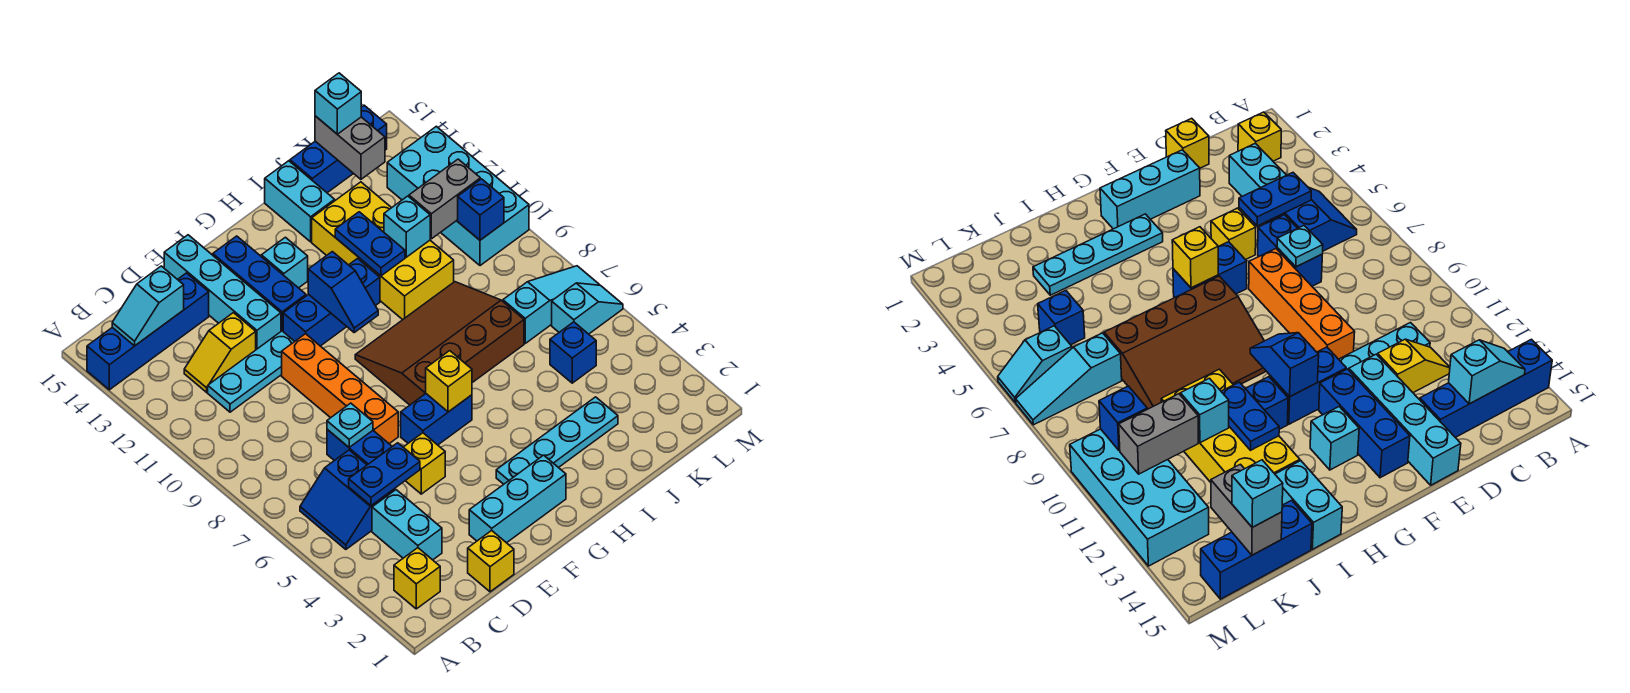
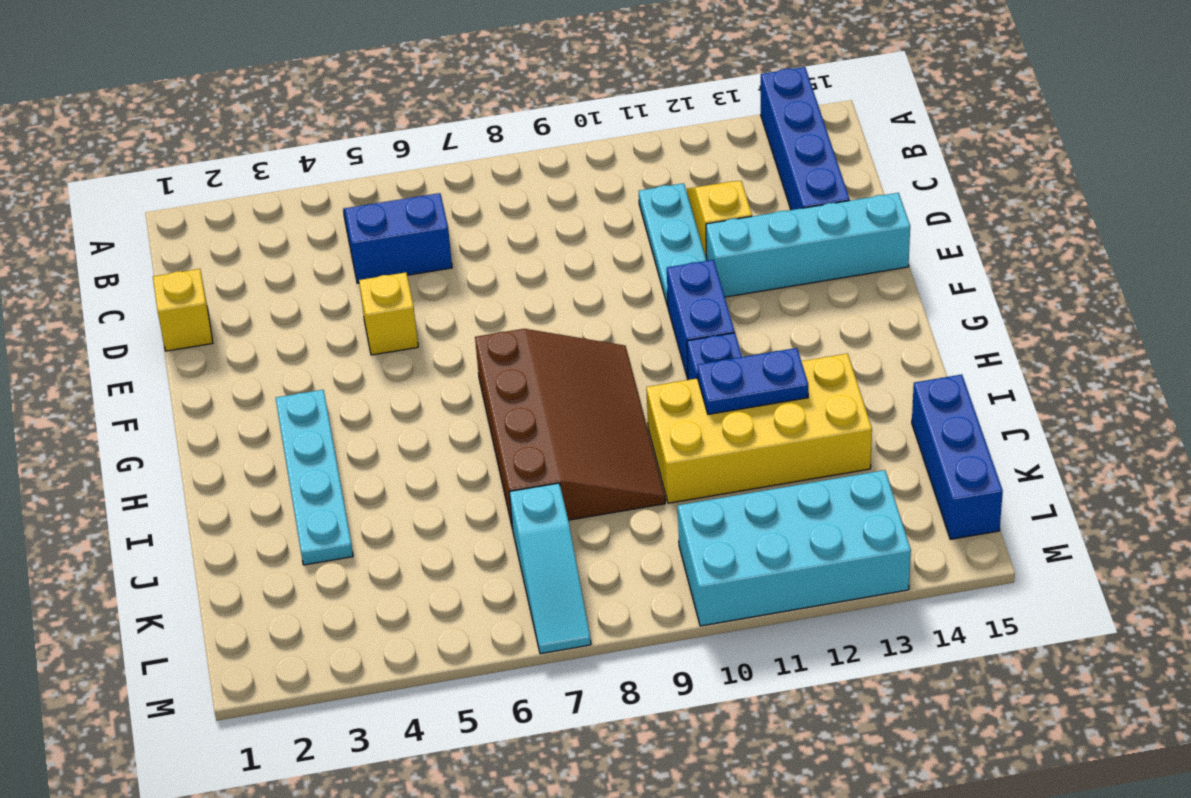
none -> yellow brick B2 level 1
none -> cyan brick C3:C4 level 1
none -> blue brick D6:D7 level 1
none -> cyan brick E2:G2 level 1

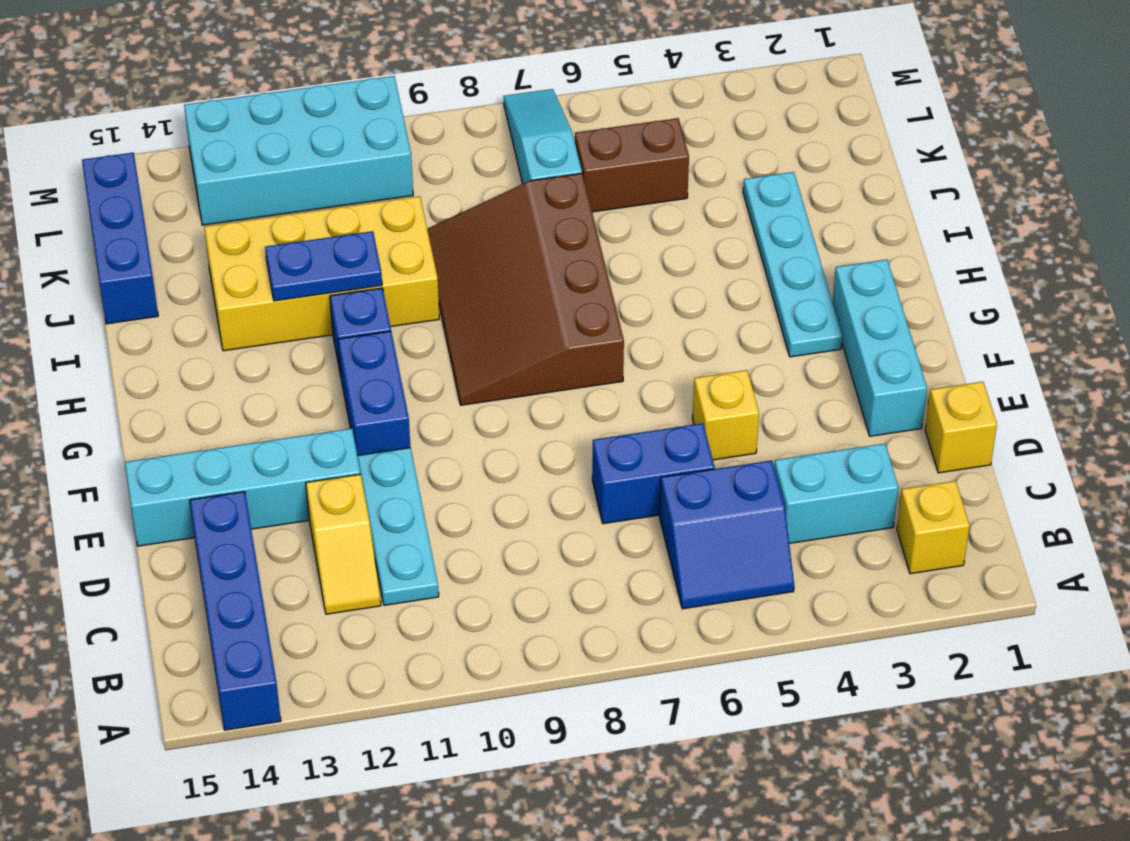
brown brick K5:K6 level 1 -> blue brick K5 level 1
none -> orange brick E7:E10 level 1
none -> blue brick F6:G6 level 1
none -> blue brick F12:F14 level 1
none -> cyan brick G13 level 1

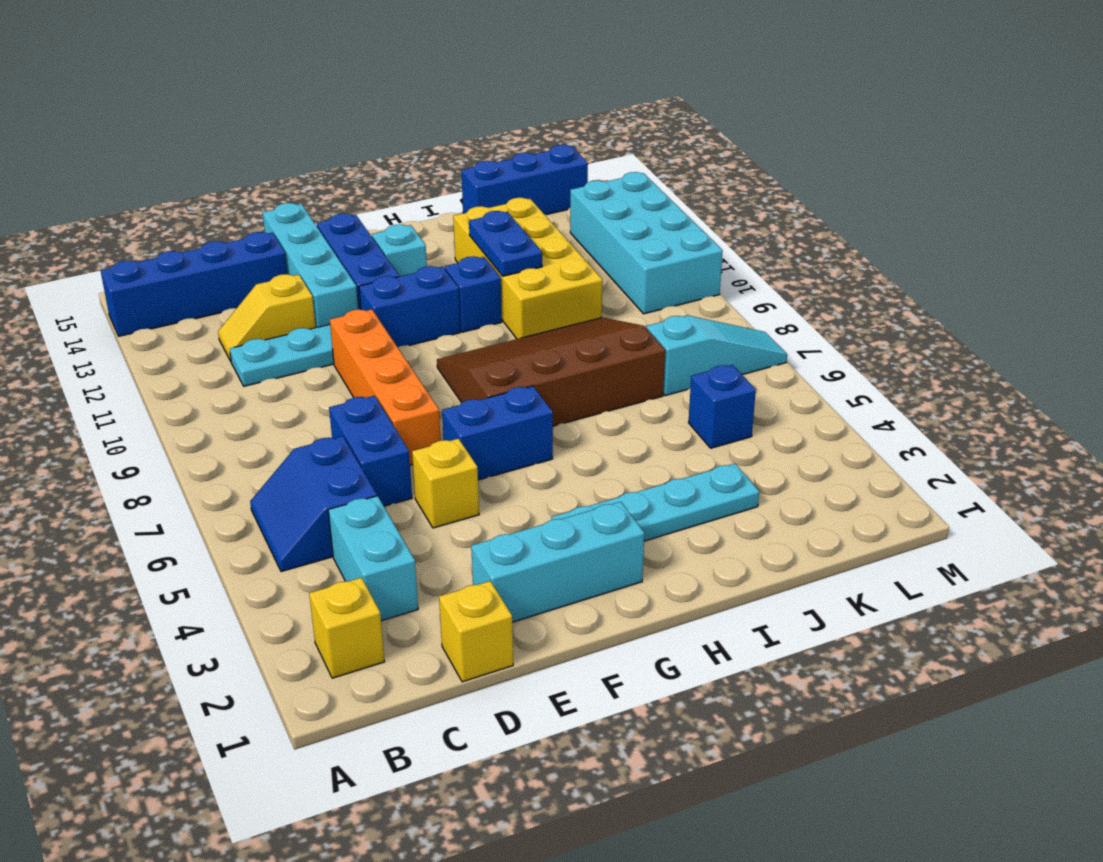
none -> cyan brick I14:I15 level 1
none -> cyan slope L6:M6 level 1 top L
none -> cyan slope B14:C14 level 2 top C
none -> blue plate C5:D5 level 2

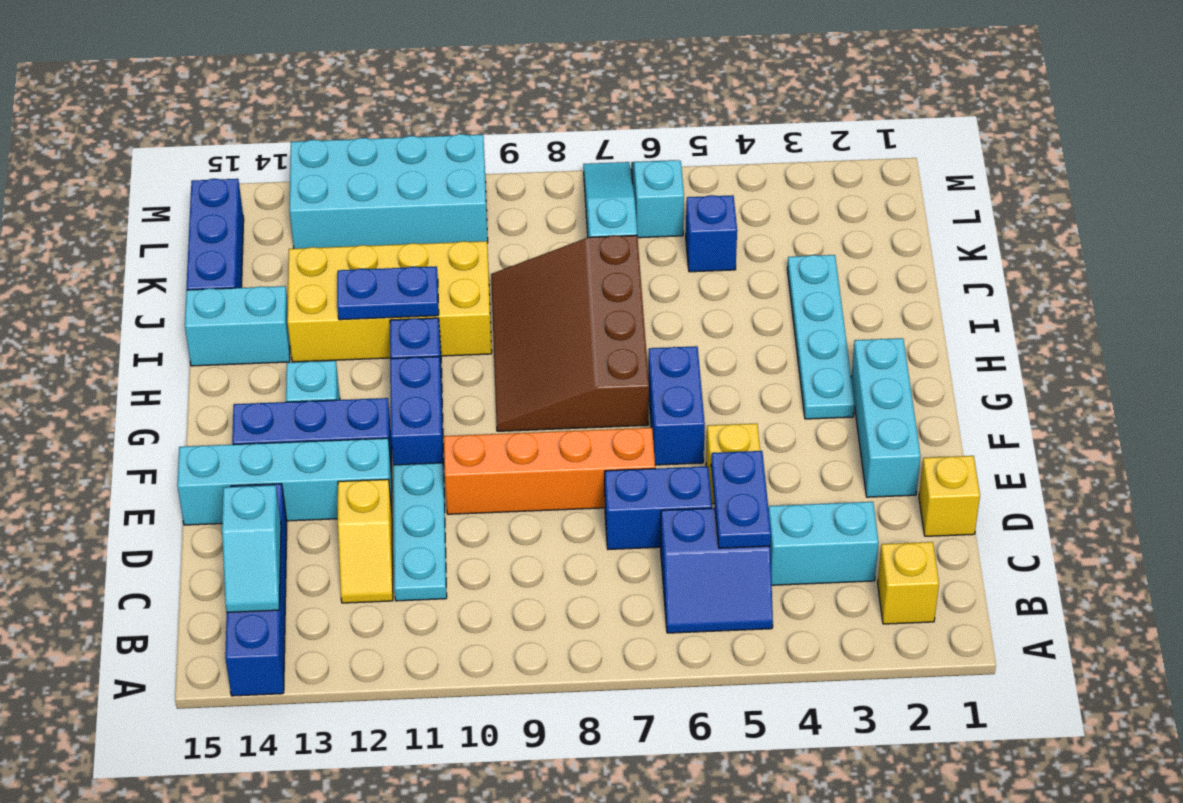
none -> cyan plate D7 level 2
none -> yellow brick G6 level 2
none -> blue slope G10:G11 level 2 top 11
none -> cyan brick J11 level 2

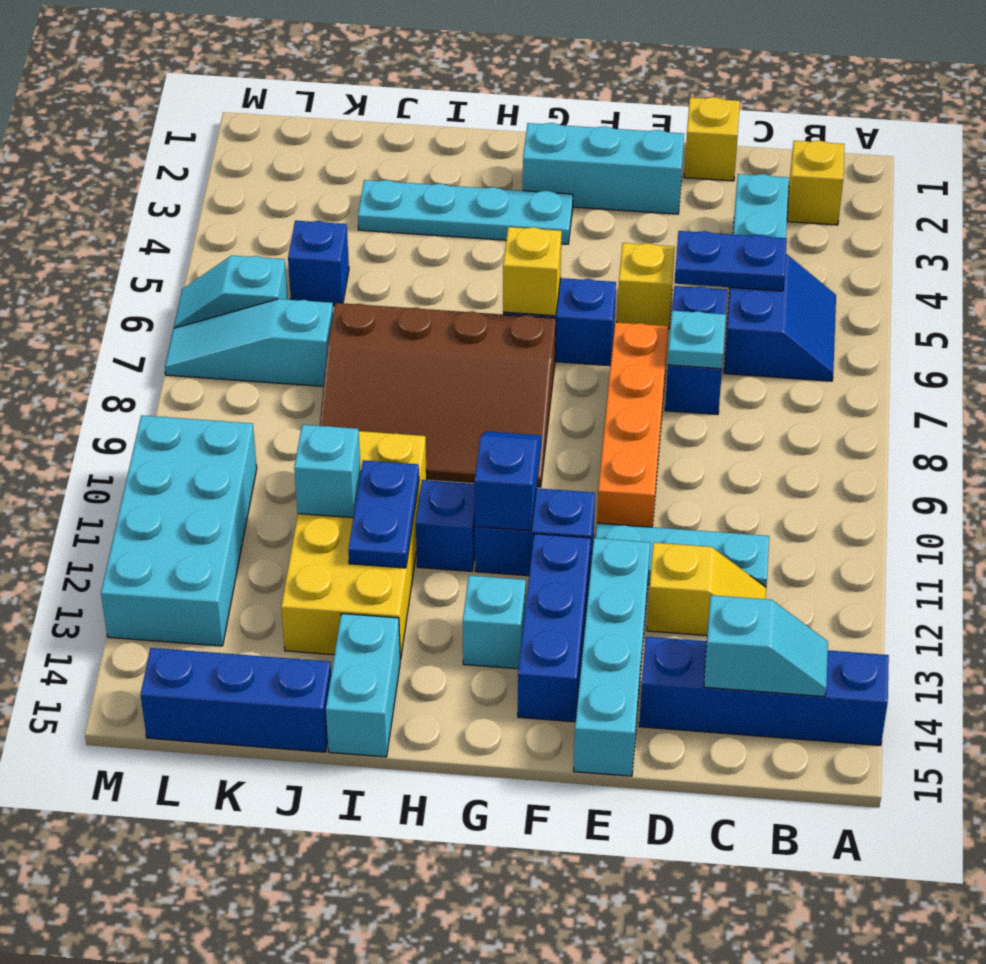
none -> grey brick K11:L11 level 2
none -> grey brick K14:K15 level 2
none -> blue brick L10 level 2
none -> cyan brick K15 level 3

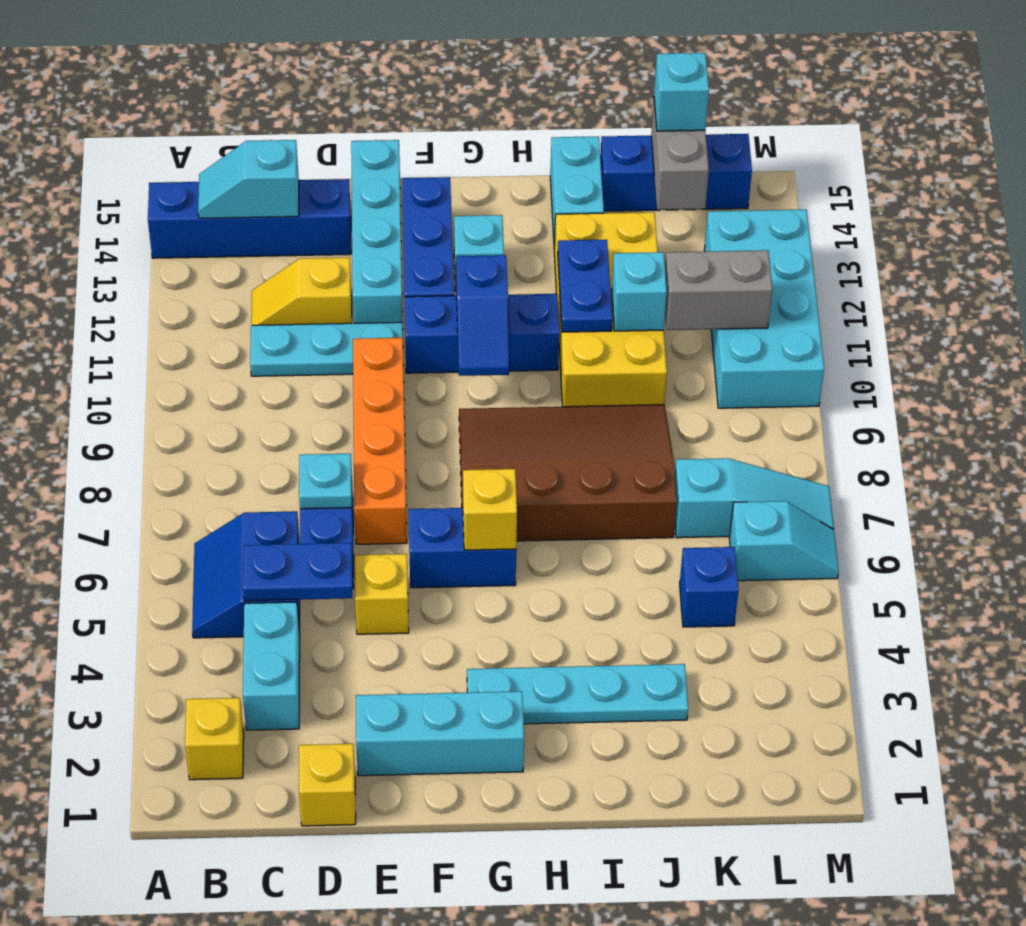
none -> blue brick L10 level 2

